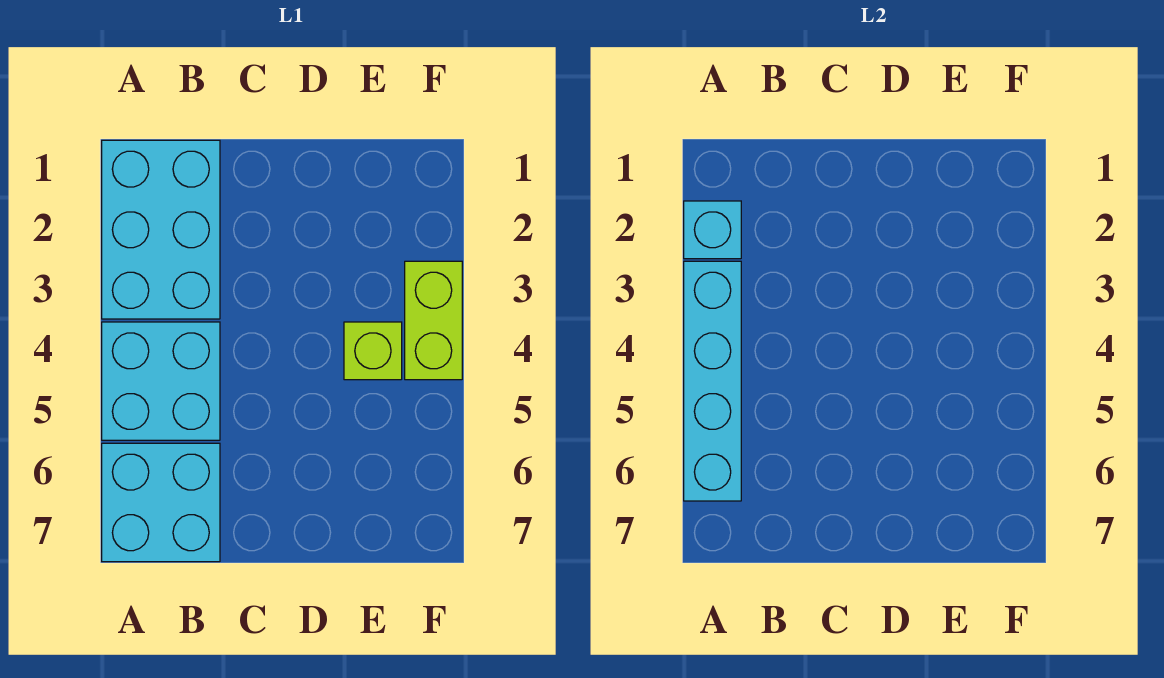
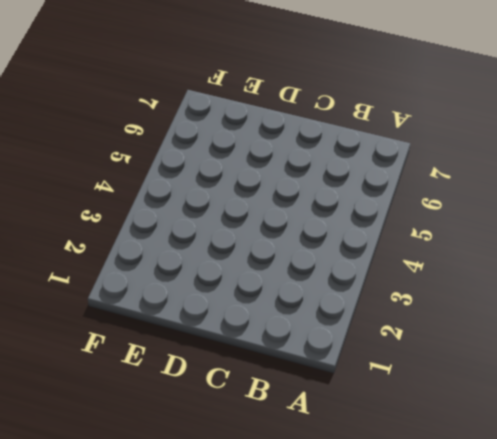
none -> cyan brick A1:B3 level 1
none -> cyan brick A4:B5 level 1

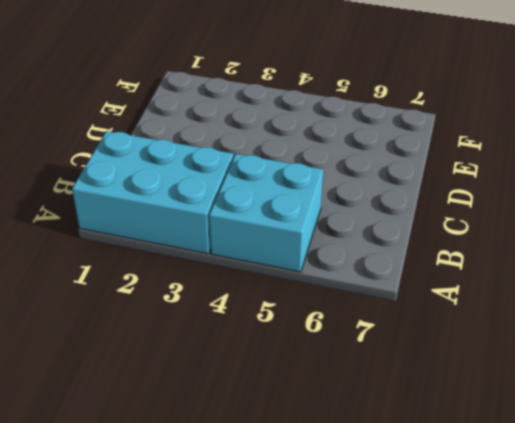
none -> cyan brick A6:B7 level 1
none -> lime brick E4 level 1

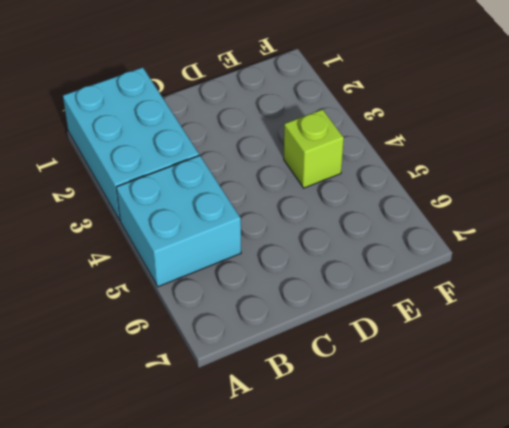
none -> cyan brick A6:B7 level 1
none -> lime brick F3:F4 level 1

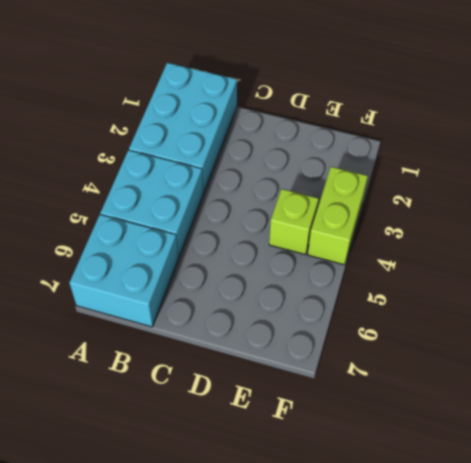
none -> cyan brick A2 level 2
none -> cyan brick A3:A6 level 2

